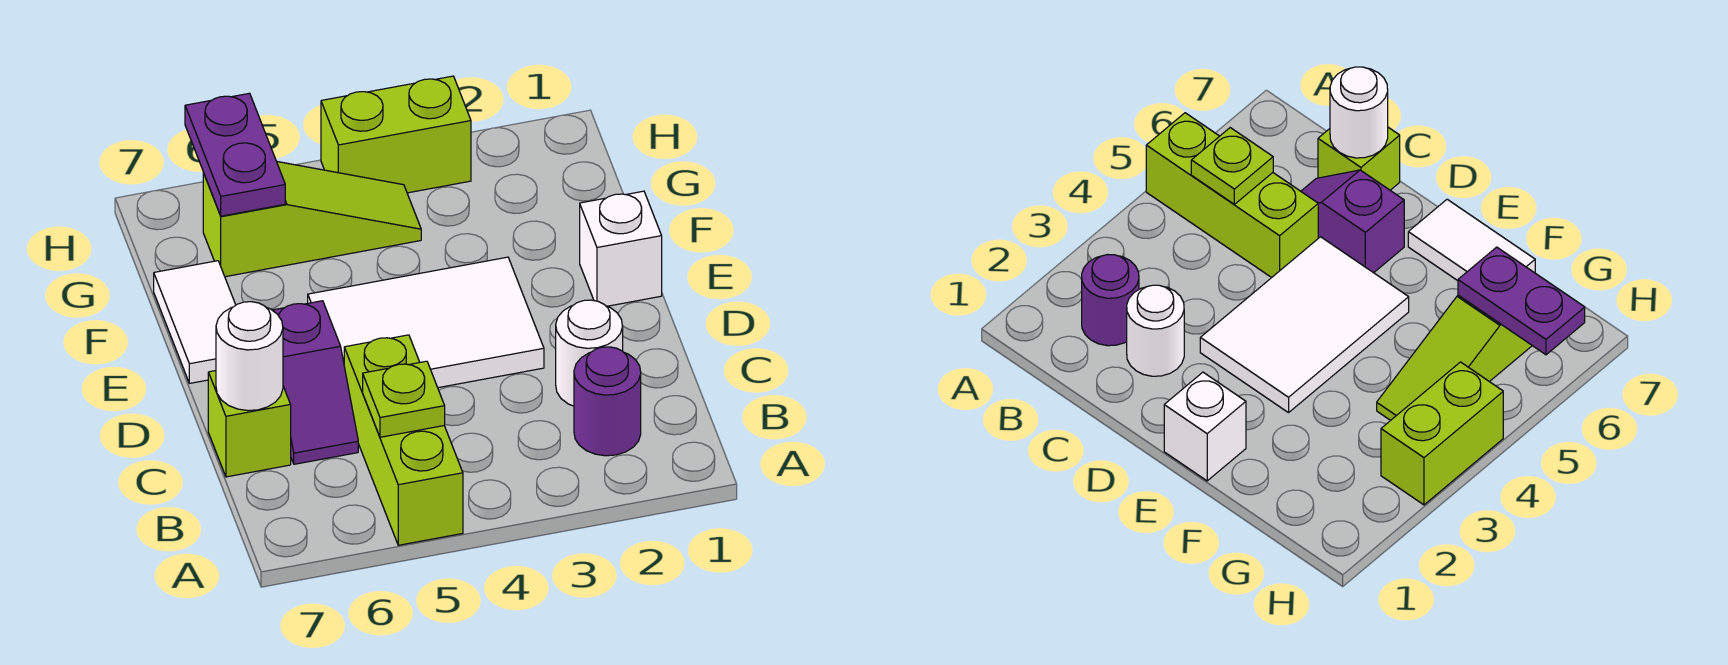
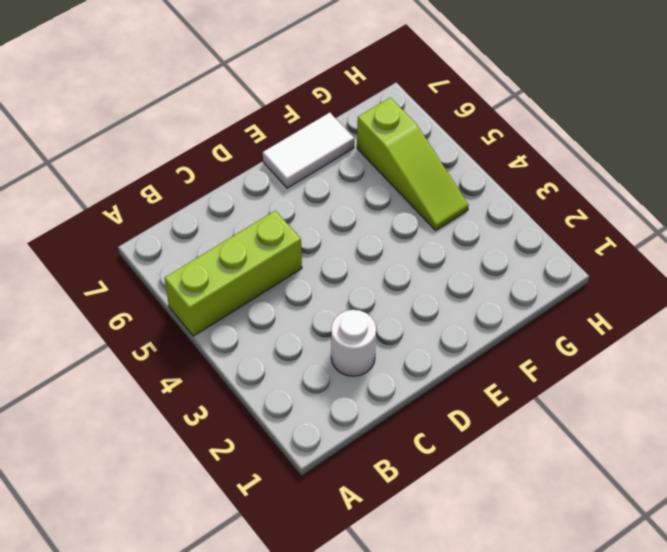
none -> purple round brick B2 level 1
none -> purple slope C6:D6 level 1 top D
none -> lime brick C7 level 1

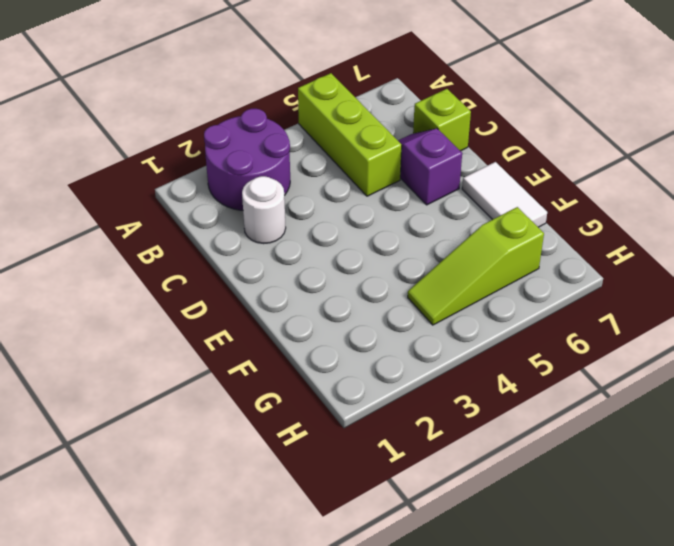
purple round brick A2:B3 level 1 -> purple round brick B2 level 1
none -> white tile D3:E5 level 1
none -> white brick E1 level 1
none -> lime brick H3:H4 level 1

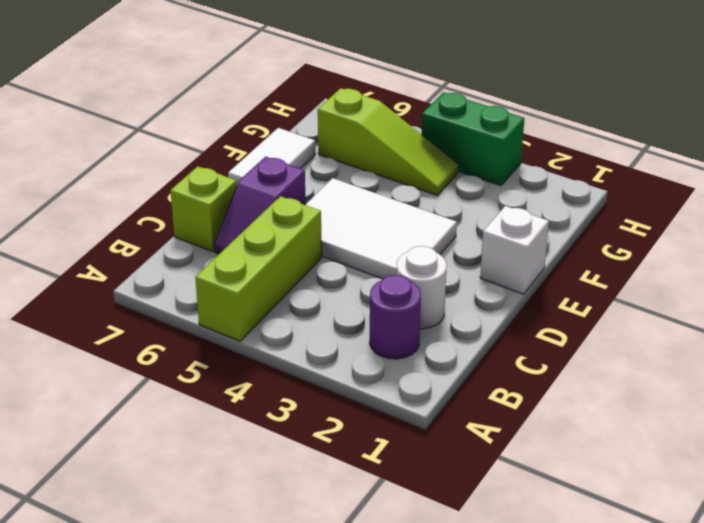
green brick H3:H4 level 1 -> lime brick H3:H4 level 1
none -> lime plate B5 level 2
none -> white round brick C7 level 2
none -> purple plate G6:H6 level 2

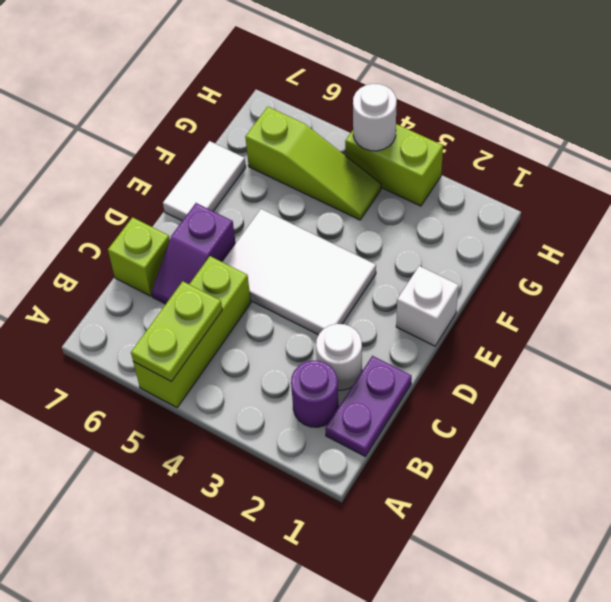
lime plate A5:B5 level 2 -> lime plate B5 level 2
purple plate B1:C1 level 1 -> purple plate G6:H6 level 2
white round brick H4 level 2 -> white round brick C7 level 2

